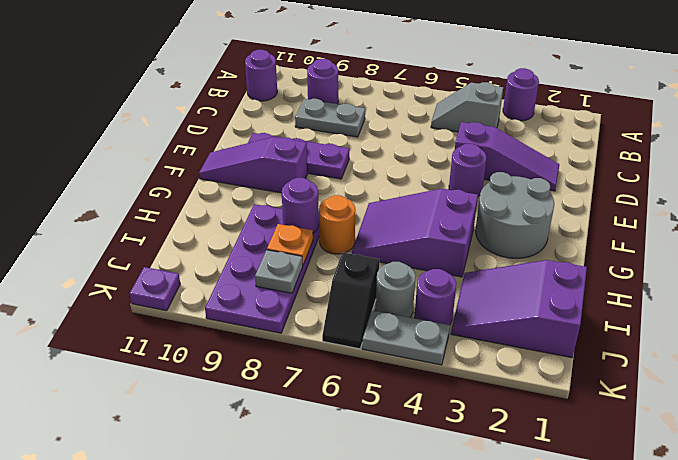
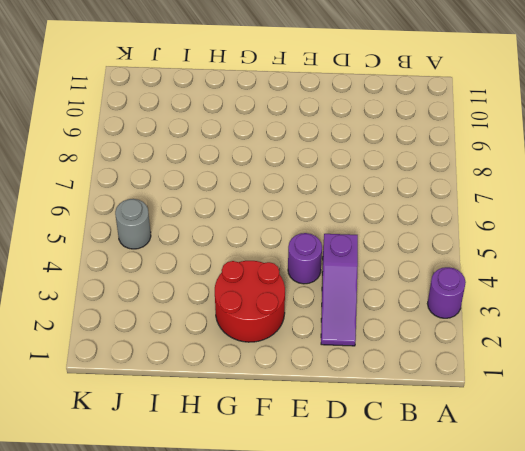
red round brick F2:G3 level 1 -> grey round brick F2:G3 level 1
none -> grey slope B4:B5 level 1 top 4
none -> purple round brick B9 level 1
none -> purple round brick B11 level 1

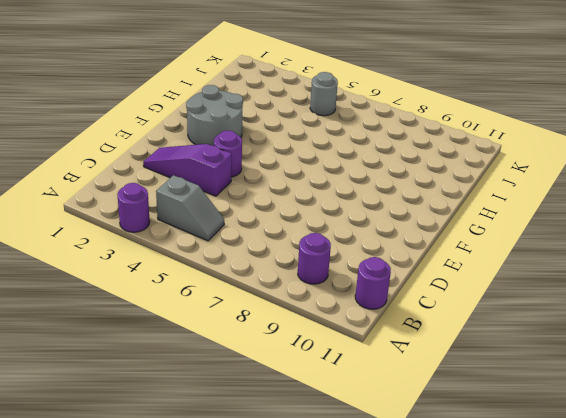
none -> grey plate C8:C9 level 1
none -> purple plate E8:E10 level 1
none -> purple slope F9:F11 level 1 top 9

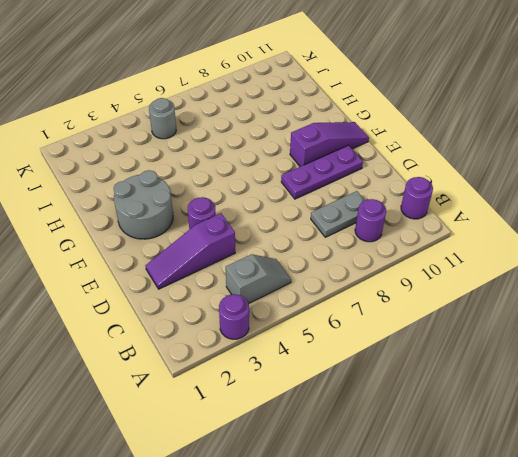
none -> purple slope G4:H6 level 1 top 4
none -> orange round brick H7 level 1
none -> purple plate H8:K9 level 1

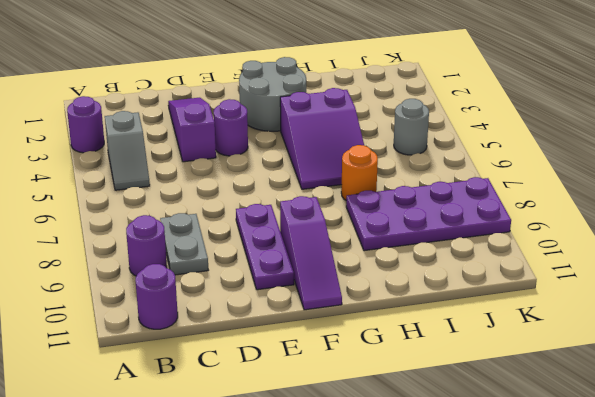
none -> purple slope I1:J3 level 1 top 1
none -> purple round brick J4 level 1
none -> black slope J6:K6 level 1 top J

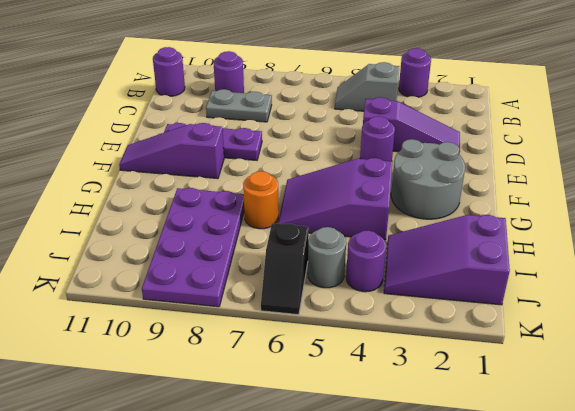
none -> grey plate K4:K5 level 1
none -> purple plate K11 level 1
none -> purple round brick H8 level 2

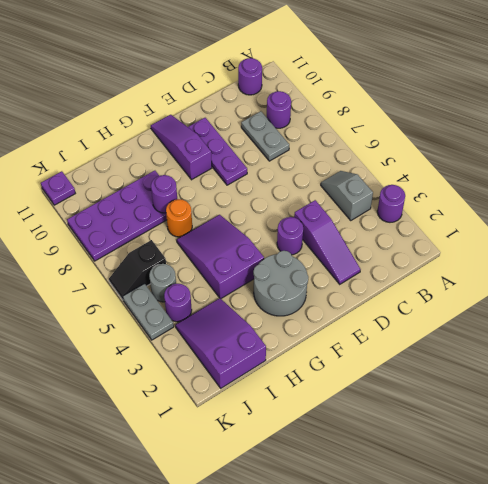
none -> orange plate I8 level 2
none -> grey plate J8 level 2

